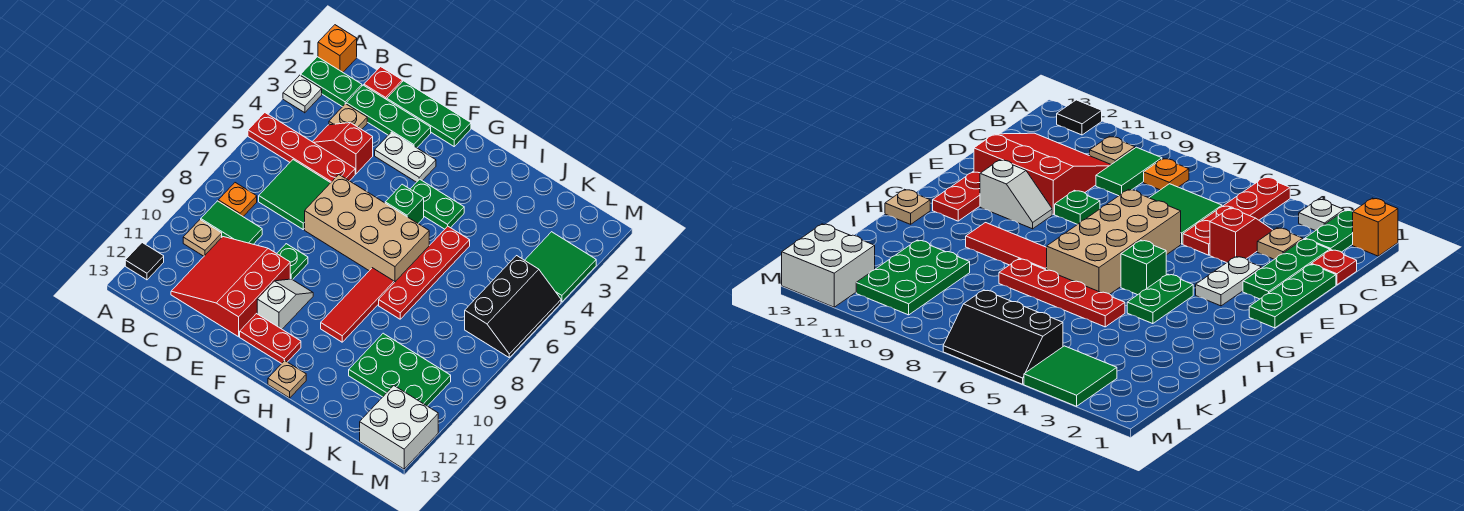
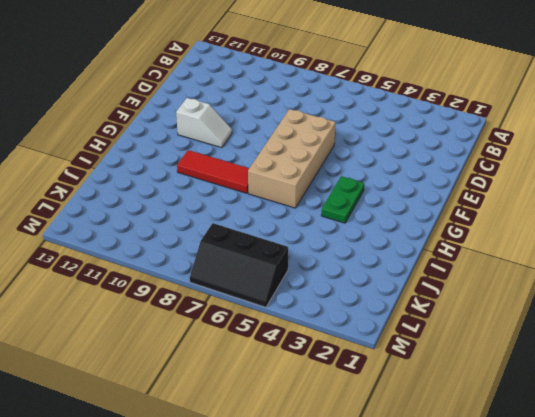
none -> orange brick A1 level 1
none -> green plate A2:B2 level 1
none -> white plate A3 level 1

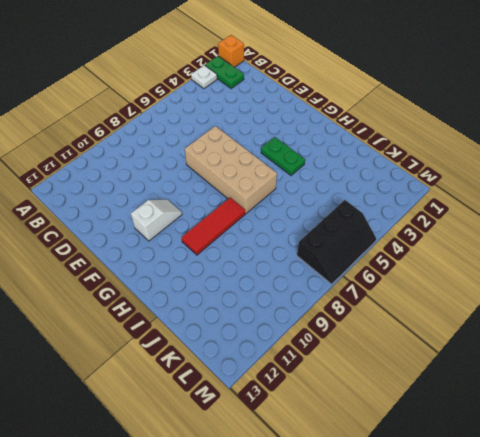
none -> red plate A5:D5 level 1
none -> black tile A12 level 1
none -> orange plate B8 level 1

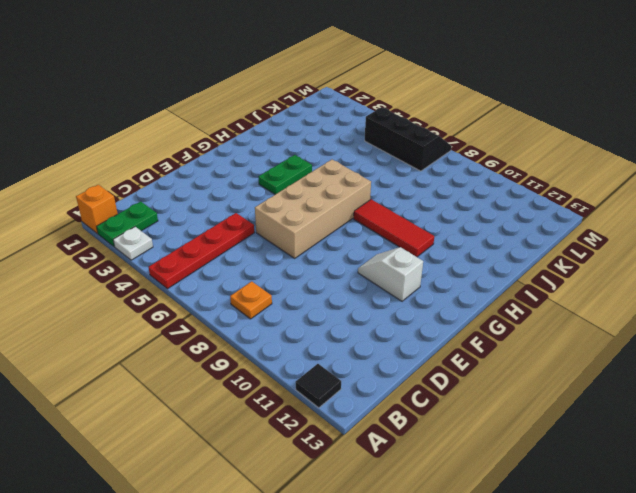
none -> green tile B9:C9 level 1
none -> tan plate B10 level 1
none -> red plate C1 level 1

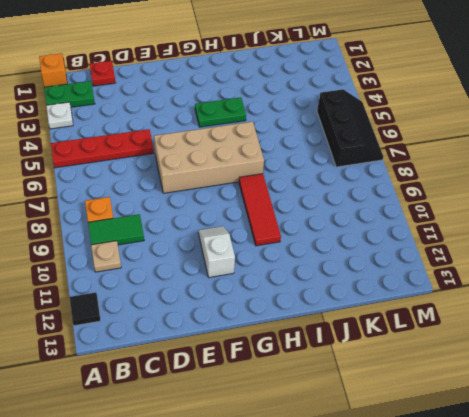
none -> green plate C2:E2 level 1
none -> tan plate C3 level 1
none -> red slope C4:D4 level 1 top D

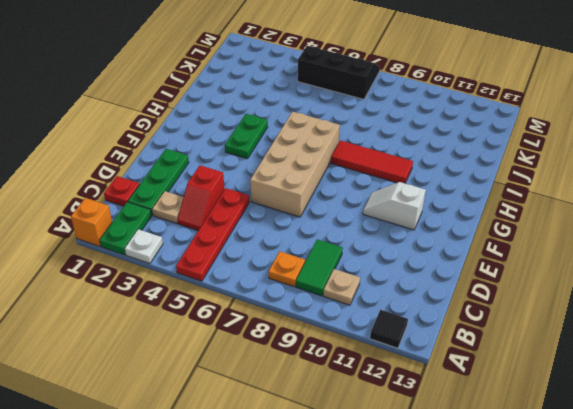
none -> green tile C6:D7 level 1
none -> red slope C10:E12 level 1 top E
none -> green plate D1:F1 level 1

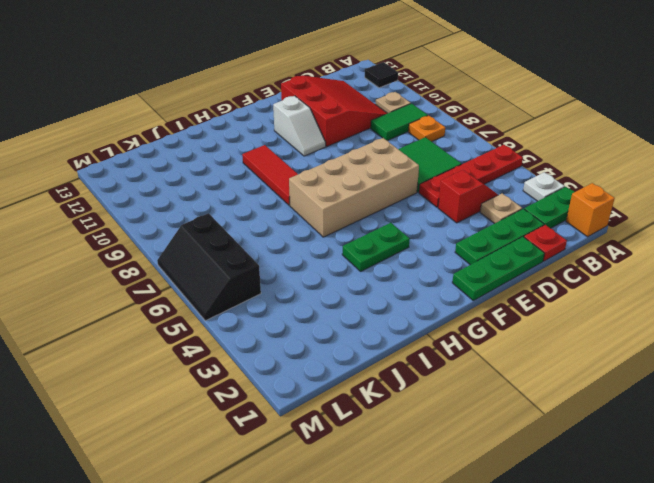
none -> white plate E3:F3 level 1
none -> green plate E9 level 1
none -> red plate F12:G12 level 1

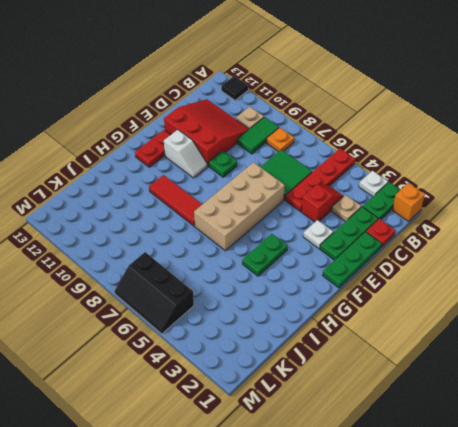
white plate E3 level 1 -> white plate E3:F3 level 1
none -> green brick G5 level 1
none -> tan plate H13 level 1
none -> red plate I5:I8 level 1

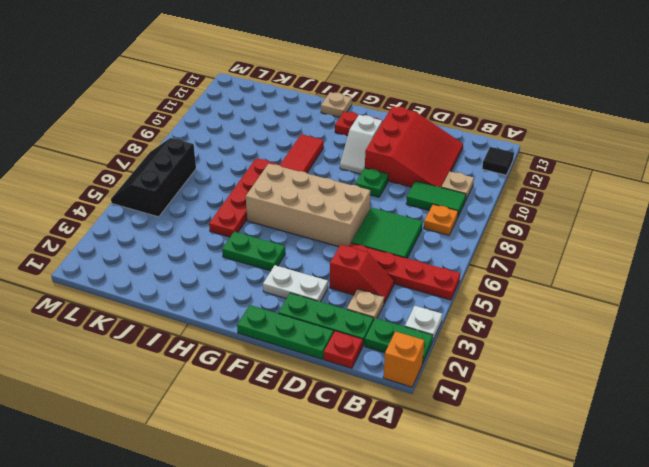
none -> green brick G5 level 1
none -> green plate J10:L11 level 1
none -> green tile L3:M4 level 1

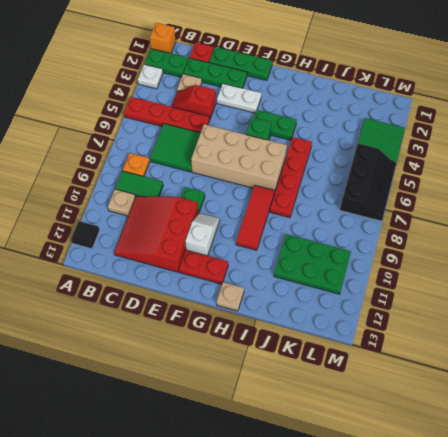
none -> white brick L12:M13 level 1

